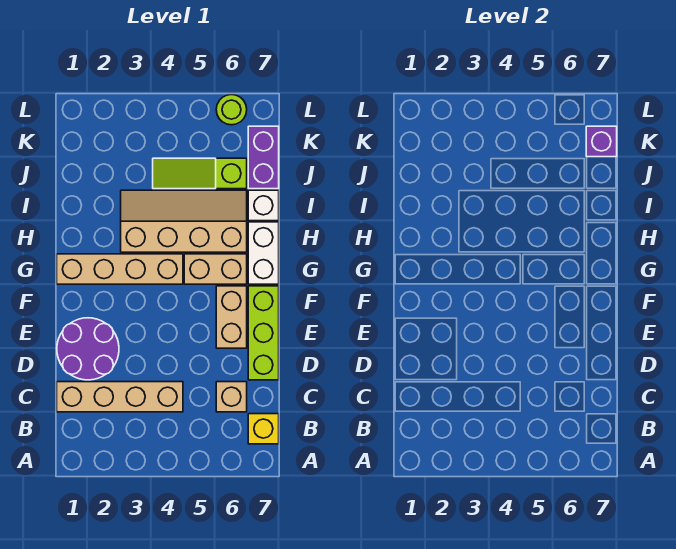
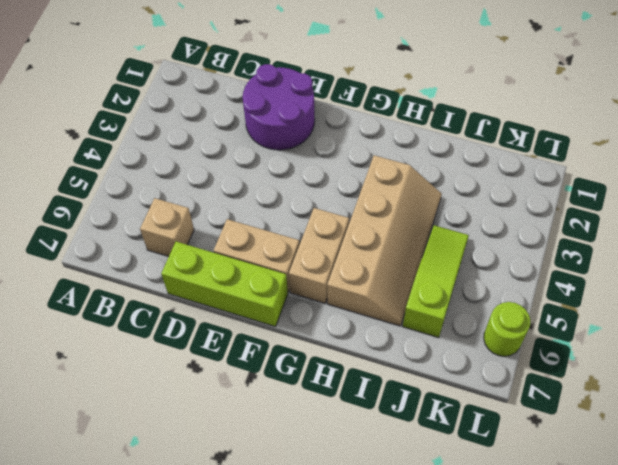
none -> yellow brick B7 level 1
none -> tan brick C1:C4 level 1
none -> tan brick G1:G4 level 1

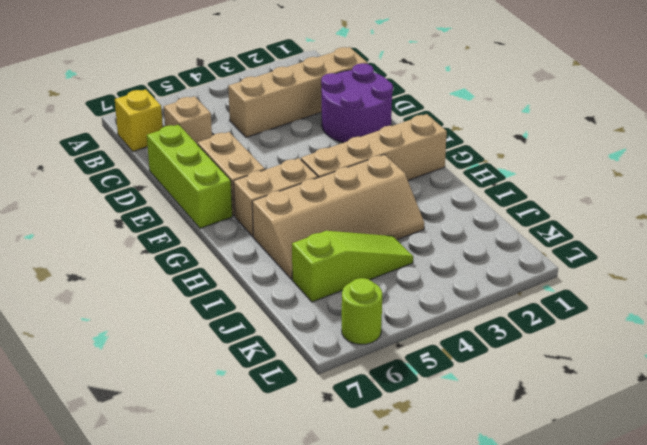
none -> white brick G7:H7 level 1
none -> white brick I7 level 1
none -> purple brick J7:K7 level 1

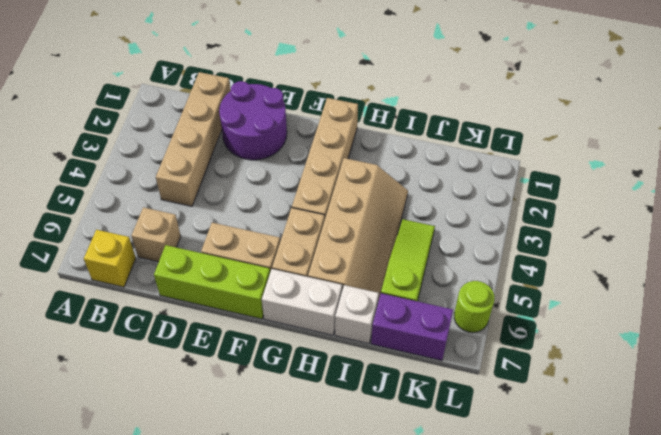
none -> purple brick K7 level 2

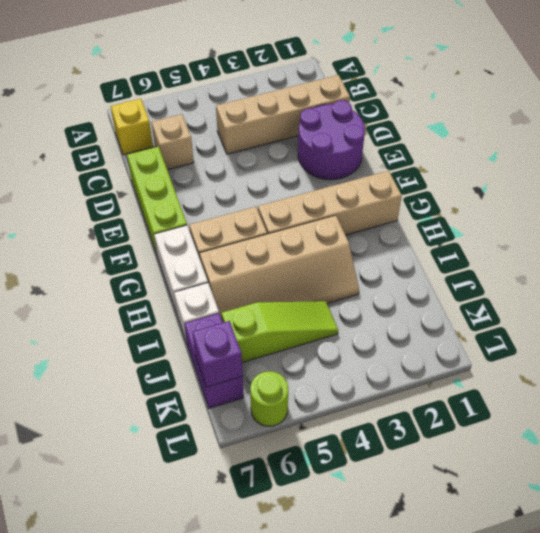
none -> tan brick E6:F6 level 1

